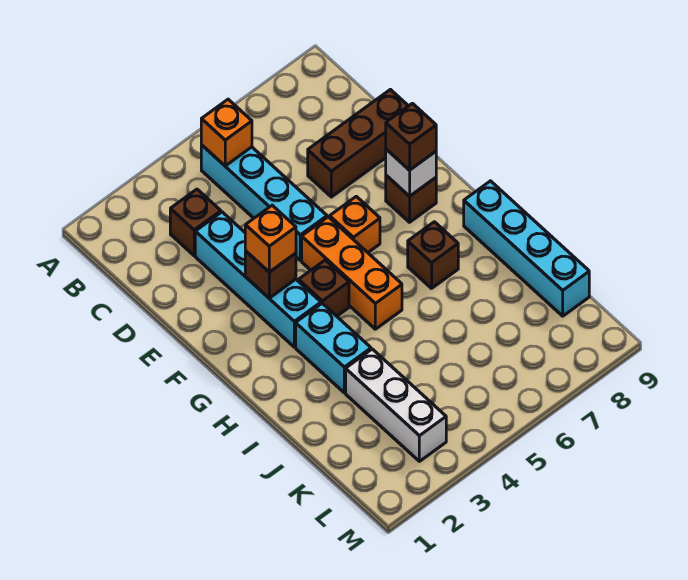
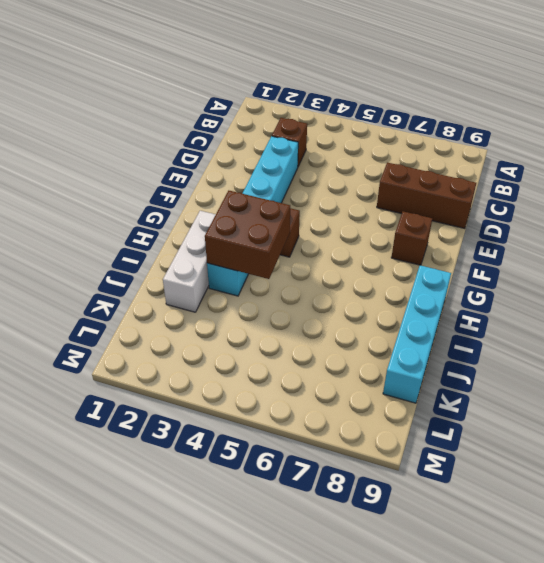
white brick H2:J2 level 1 -> white brick J3:L3 level 1
brown brick H3:I4 level 2 -> none
none -> cyan brick B5:E5 level 1
none -> orange brick F5:H5 level 1
none -> orange brick F6 level 1

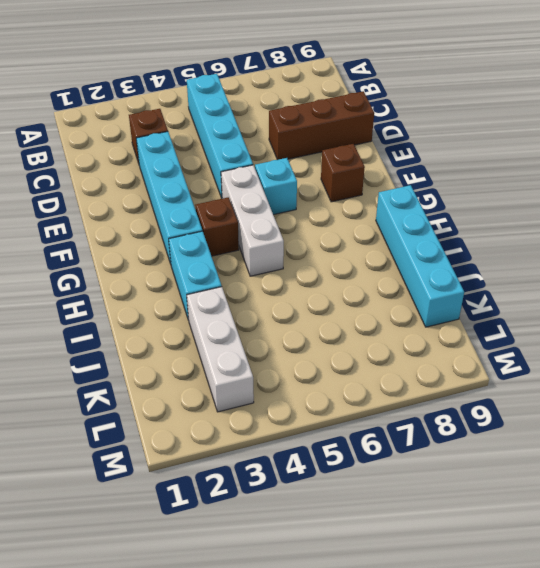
white brick F5:H5 level 1 -> orange brick F5:H5 level 1
cyan brick F6 level 1 -> orange brick F6 level 1
none -> brown brick H7 level 1
none -> orange brick B5 level 2
none -> brown brick F3 level 2

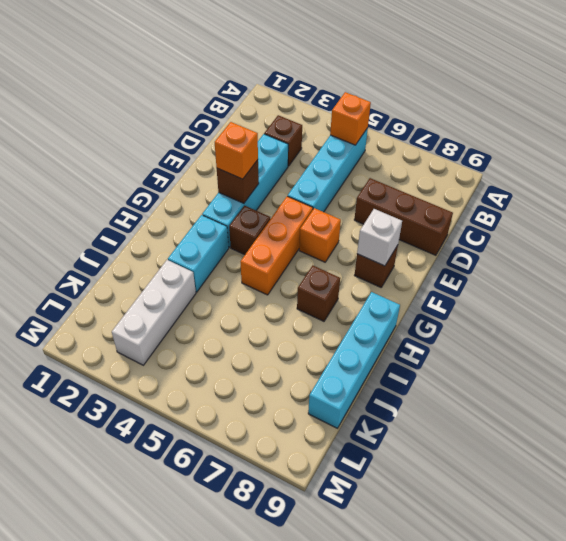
none -> brown brick F8 level 3

